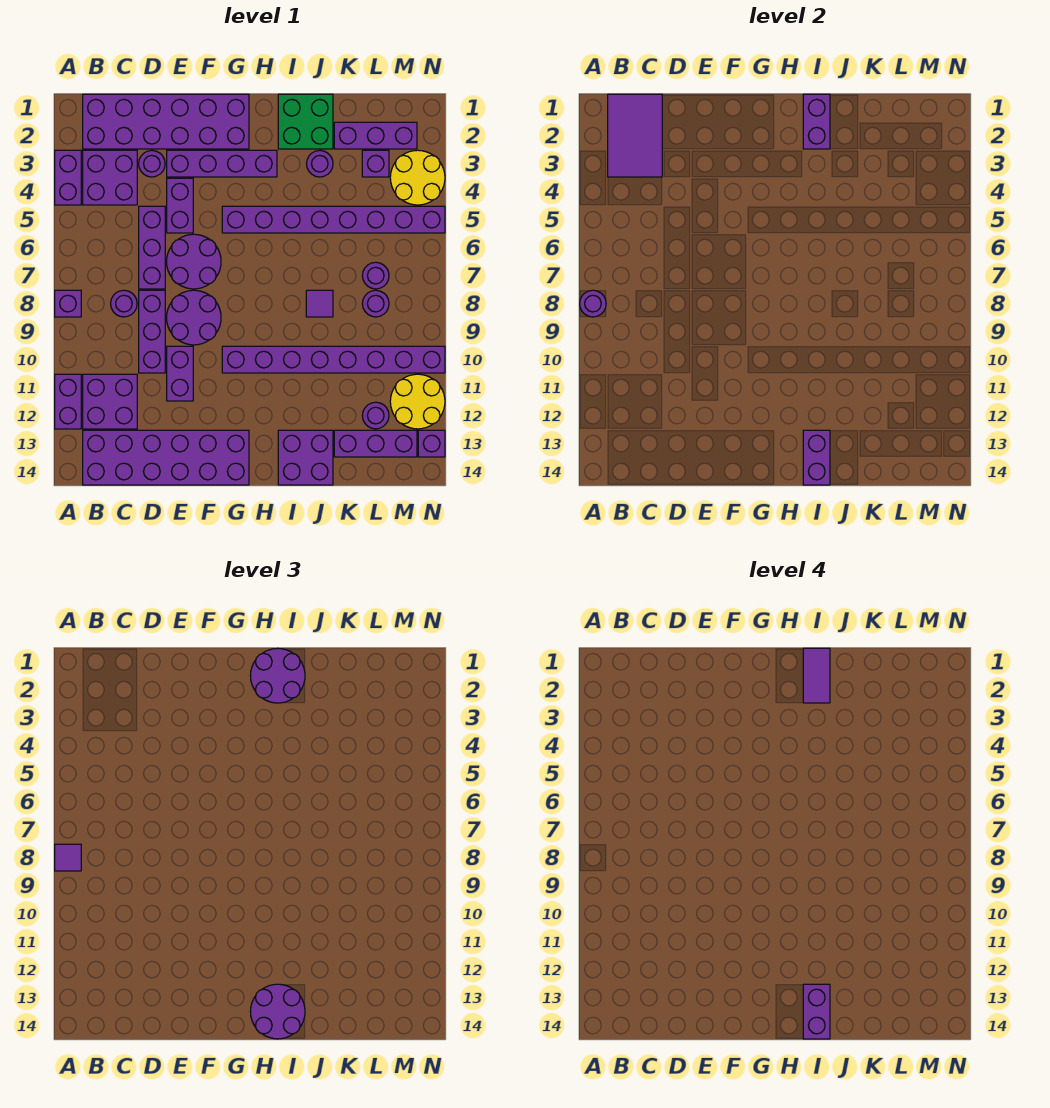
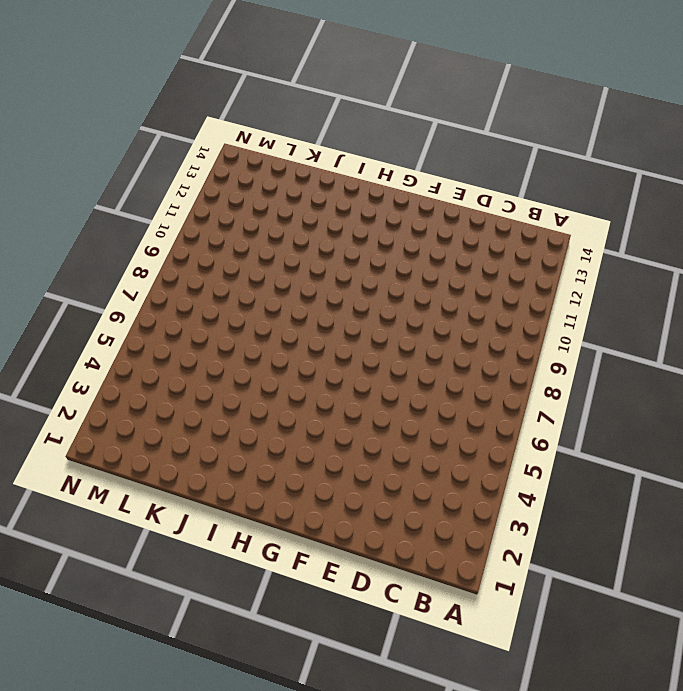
none -> purple brick A3:A4 level 1
none -> purple brick A8 level 1
none -> purple brick A11:A12 level 1
none -> purple brick B1:G2 level 1

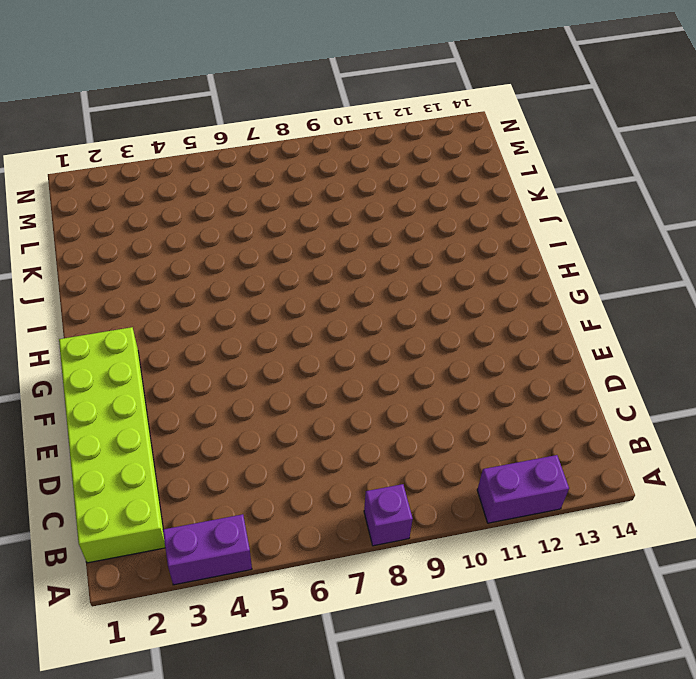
lime brick B1:G2 level 1 -> purple brick B1:G2 level 1
none -> purple brick B3:C4 level 1
none -> purple brick B11:C12 level 1
none -> purple brick B13:G14 level 1
none -> purple round brick C8 level 1

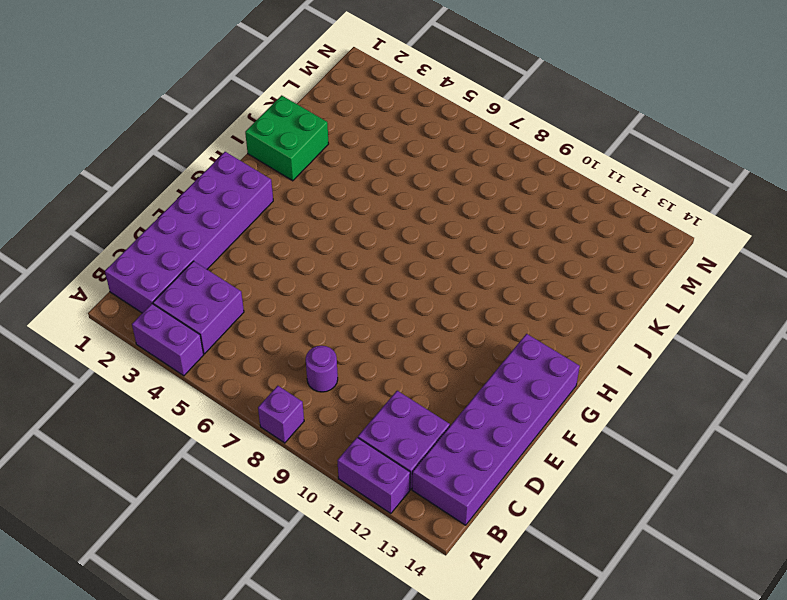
none -> purple round brick D3 level 1
none -> purple brick D5:D7 level 1
none -> purple brick D8:D10 level 1
none -> purple brick E3:H3 level 1

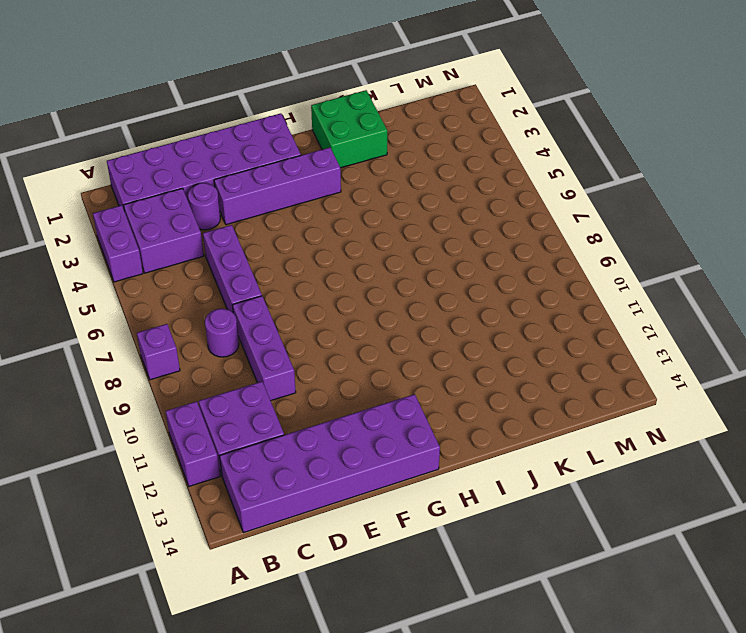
none -> purple brick E4:E5 level 1
none -> purple round brick E6:F7 level 1
none -> purple round brick E8:F9 level 1
none -> purple brick E10:E11 level 1

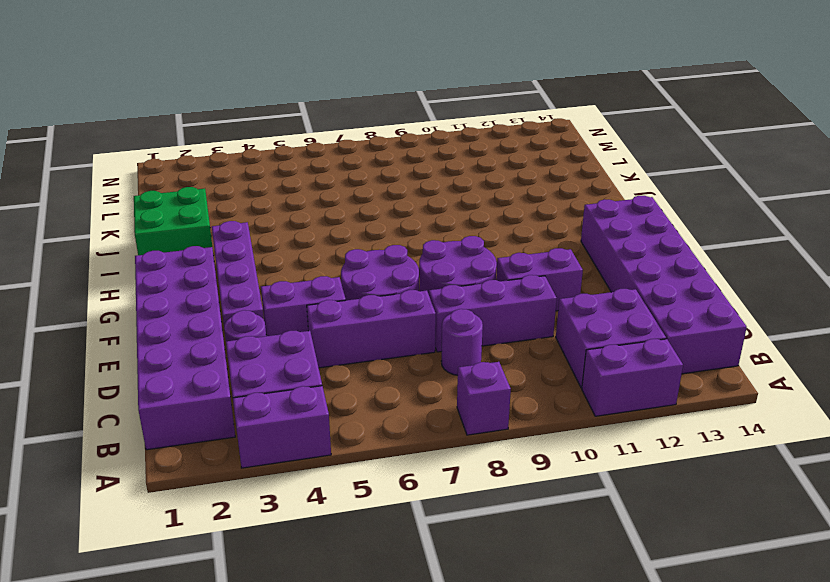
none -> purple brick G5:N5 level 1
none -> purple brick G10:N10 level 1
none -> purple brick I13:J14 level 1
none -> purple round brick J3 level 1

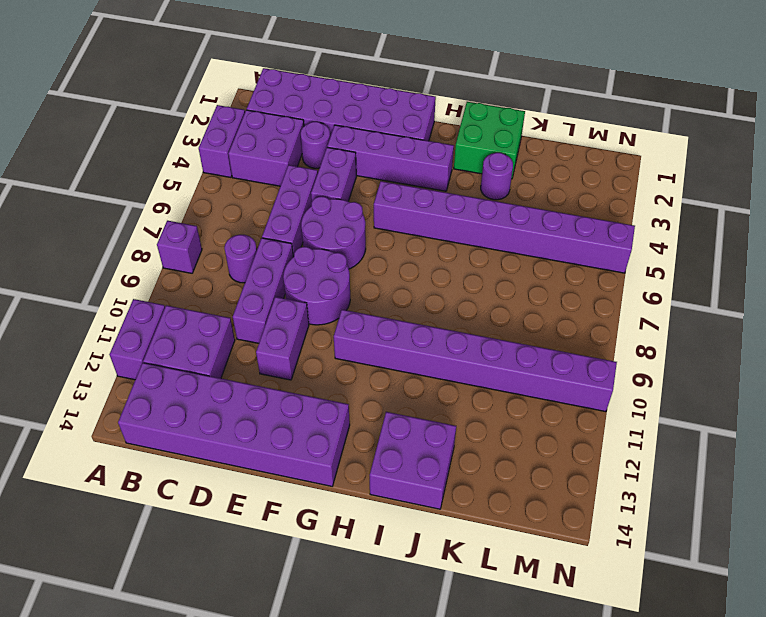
none -> purple tile J8 level 1
none -> purple brick K2:M2 level 1
none -> purple brick K13:M13 level 1
none -> purple brick L3 level 1

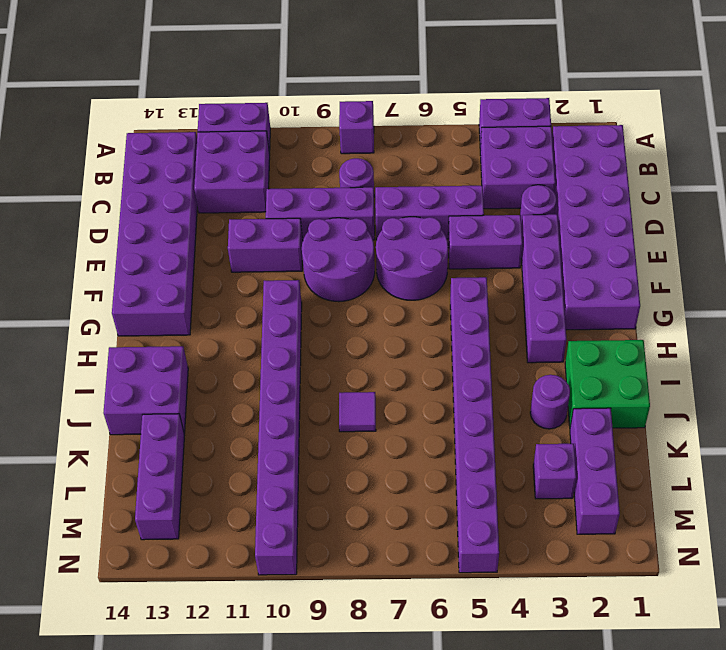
none -> purple round brick L7 level 1
none -> purple round brick L8 level 1
none -> purple round brick L12 level 1
none -> yellow round brick M3:N4 level 1

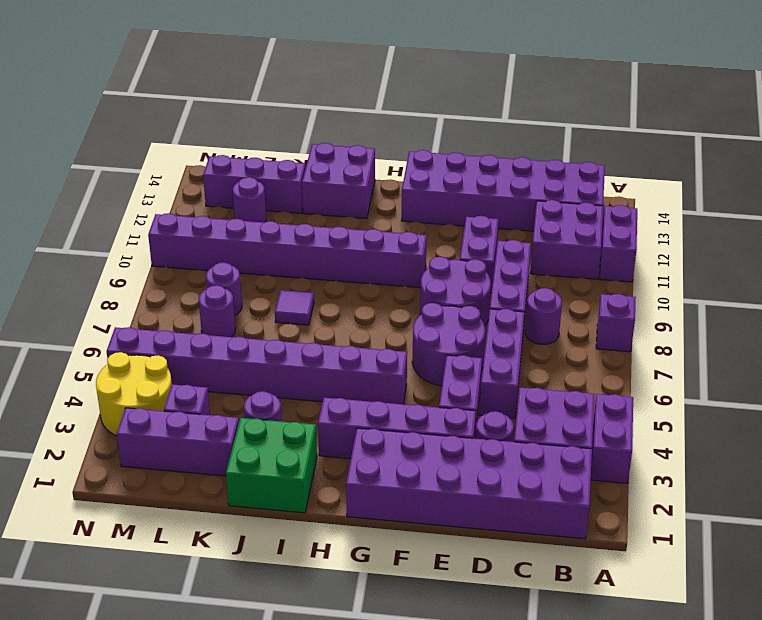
none -> yellow round brick M11:N12 level 1
none -> purple brick N13 level 1
none -> purple round brick A8 level 2
none -> purple tile B1:C3 level 2

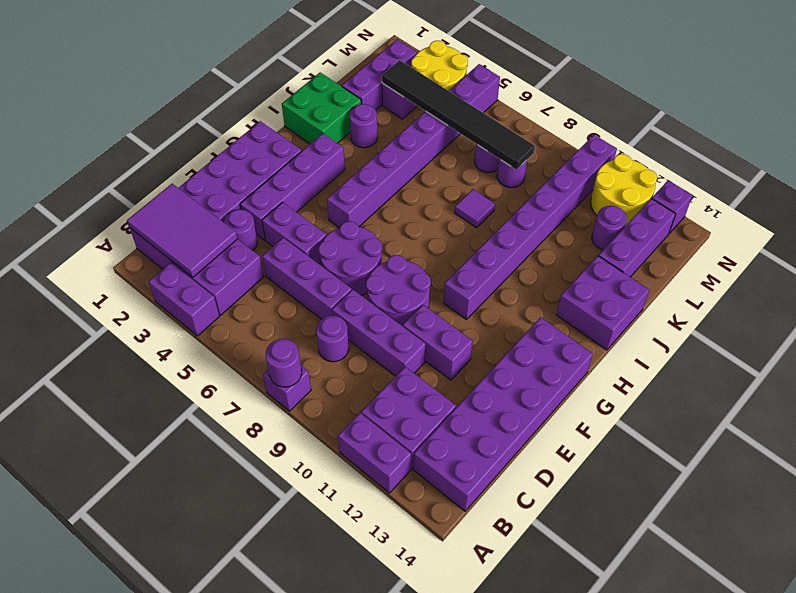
black tile L3:L8 level 2 -> none
none -> purple brick I1:I2 level 2
none -> purple brick I13:I14 level 2
none -> purple tile A8 level 3
none -> purple round brick H1:I2 level 3

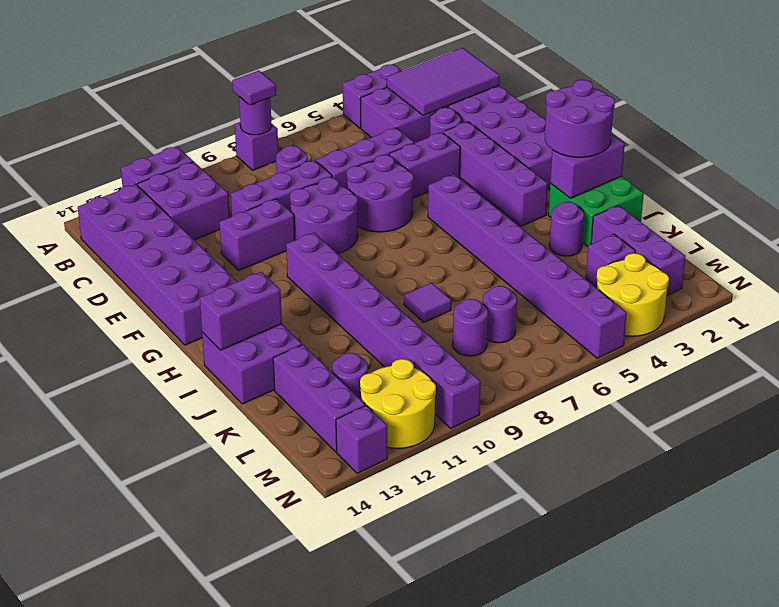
none -> purple round brick H13:I14 level 3
none -> purple tile I1:I2 level 4
none -> purple brick I13:I14 level 4

